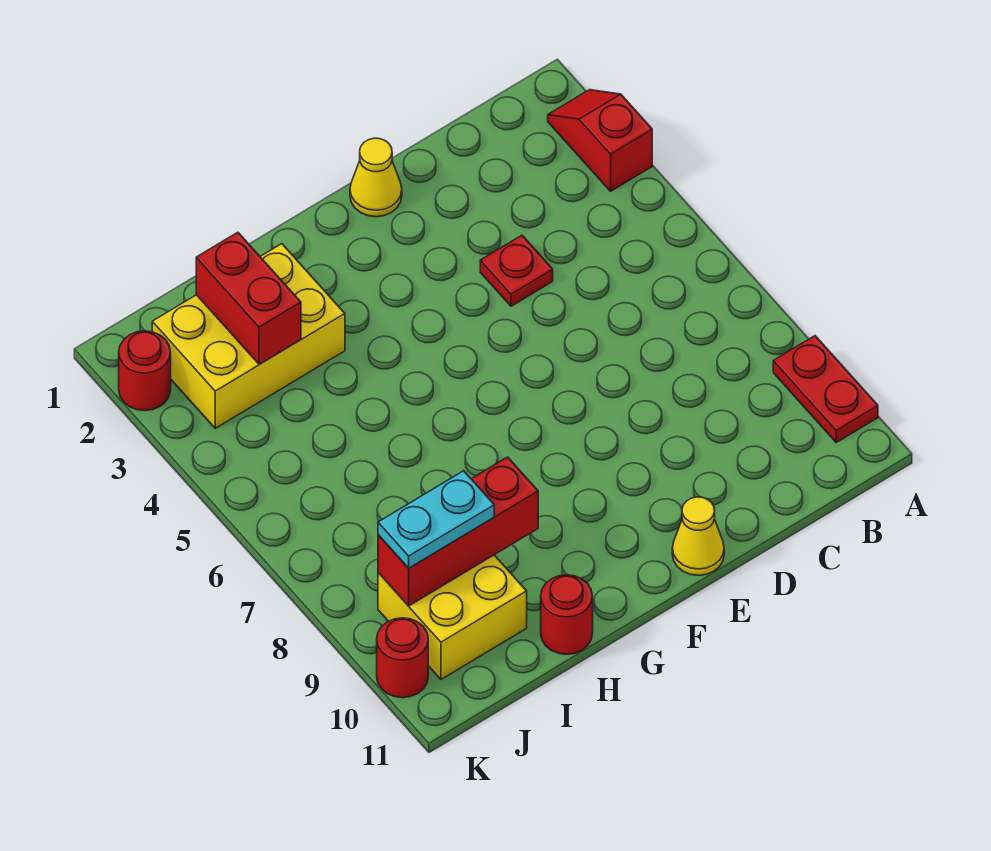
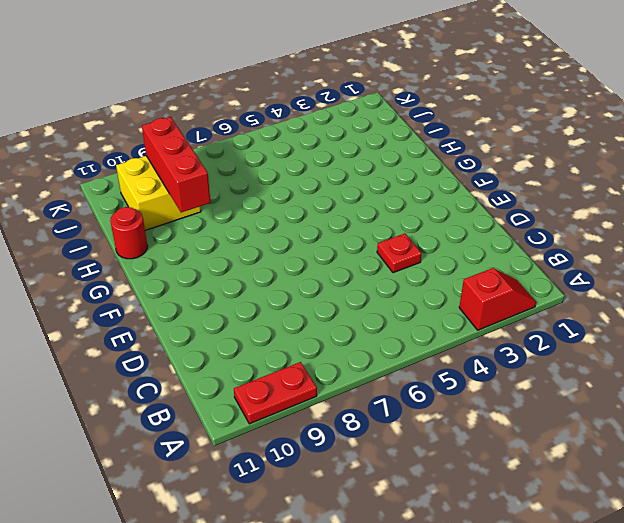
none -> yellow cone E1 level 1
none -> yellow cone E11 level 1
none -> yellow brick H2:J3 level 1

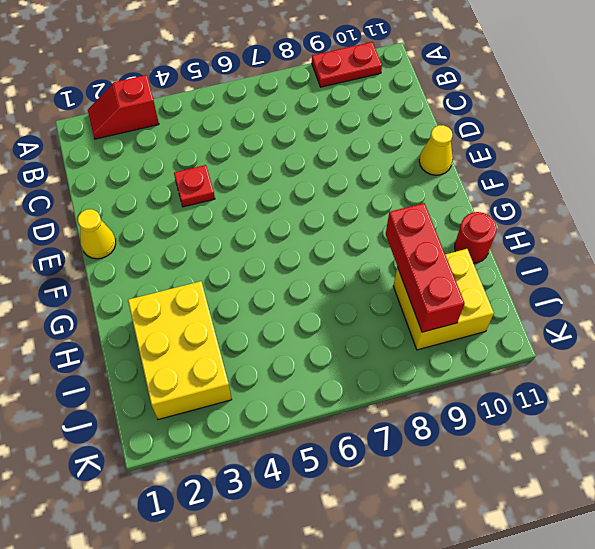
none -> red round brick K2 level 1
none -> red round brick K10 level 1
none -> red brick I2:I3 level 2

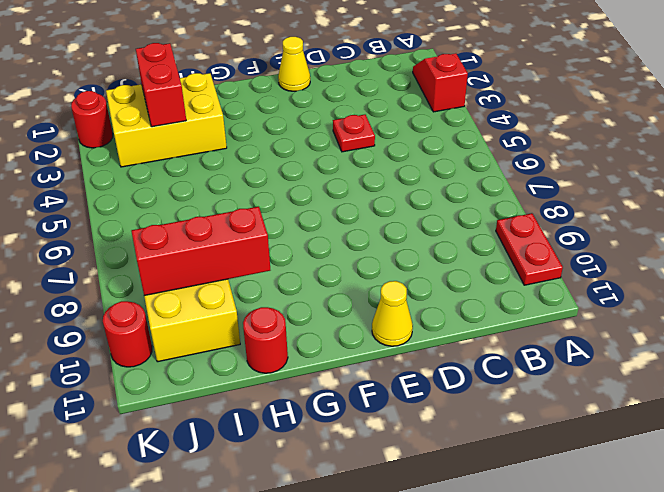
none -> cyan plate I9:J9 level 3

